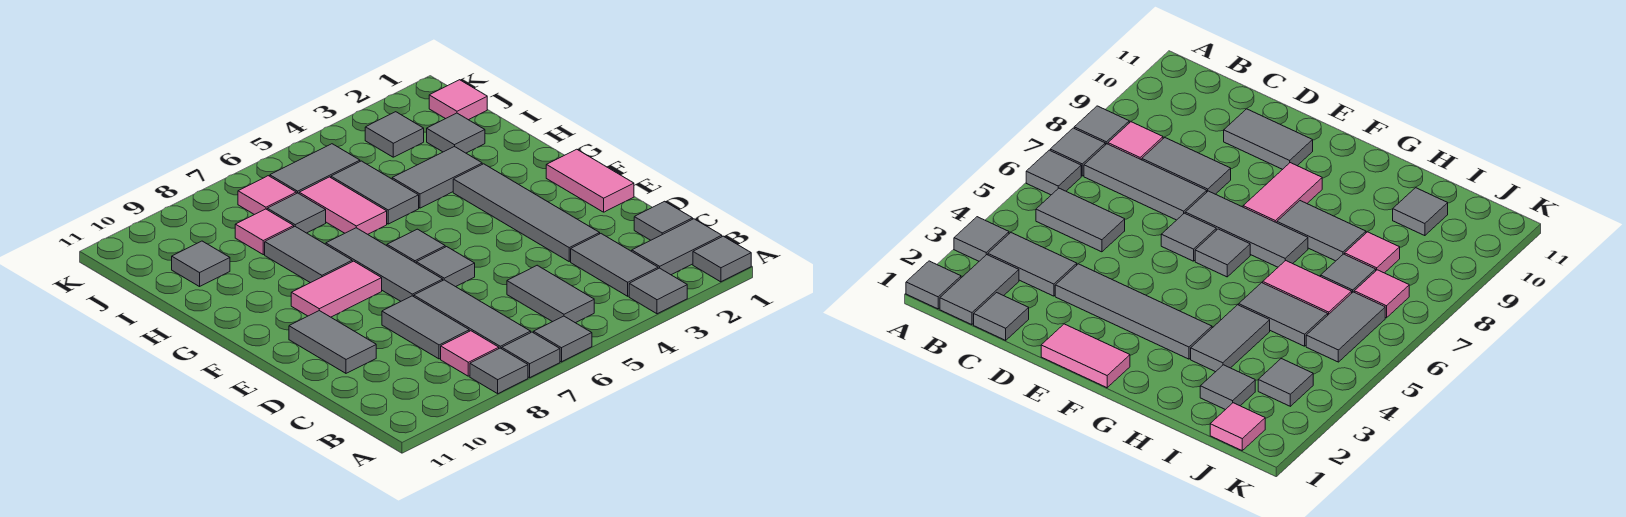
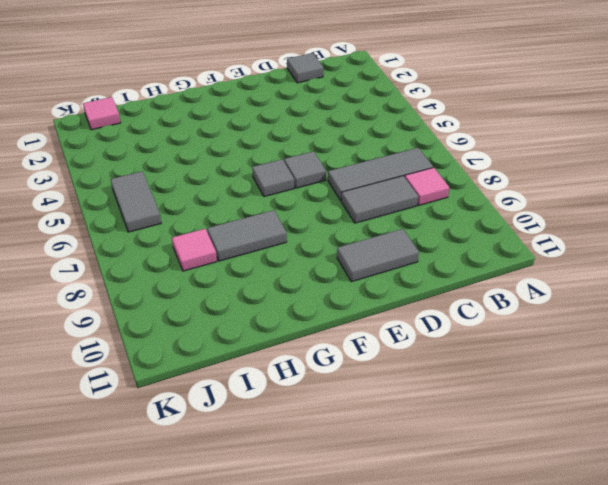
none -> grey tile A1 level 1
none -> grey tile A3 level 1
none -> grey tile A6 level 1
none -> grey tile A7 level 1

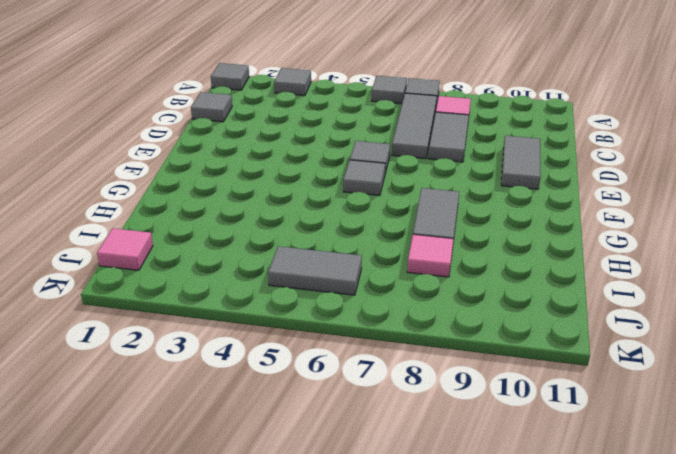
none -> grey tile A8 level 1
none -> grey tile B1:B2 level 1
none -> grey tile B3:C3 level 1
none -> grey tile B5:C5 level 1

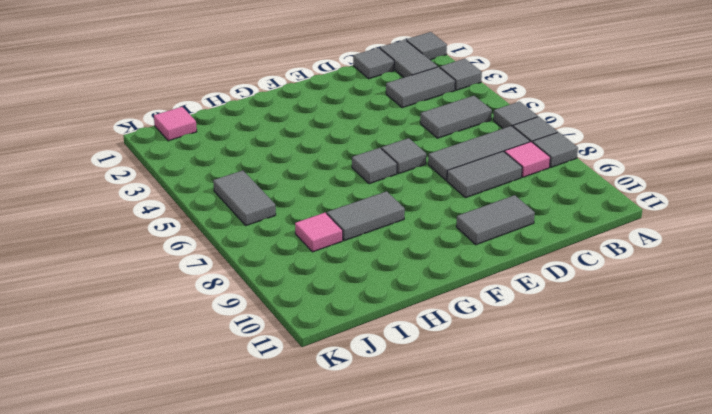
none -> grey tile D3:G3 level 1
none -> pink tile E1:F1 level 1
none -> grey tile E7:G7 level 1
none -> pink tile F8:F9 level 1

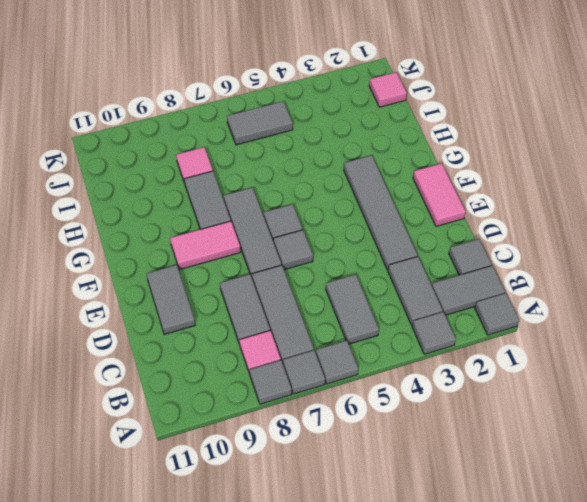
none -> grey tile H3:H4 level 1
none -> grey tile H5:I5 level 1
none -> pink tile H6:I6 level 1
none -> grey tile I2 level 1

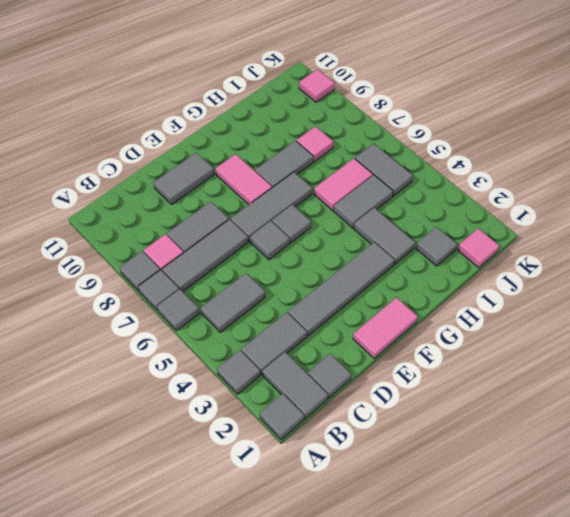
pink tile K10 level 1 -> pink tile J7 level 1
none -> grey tile I7 level 1
none -> grey tile I10 level 1
none -> grey tile J3 level 1

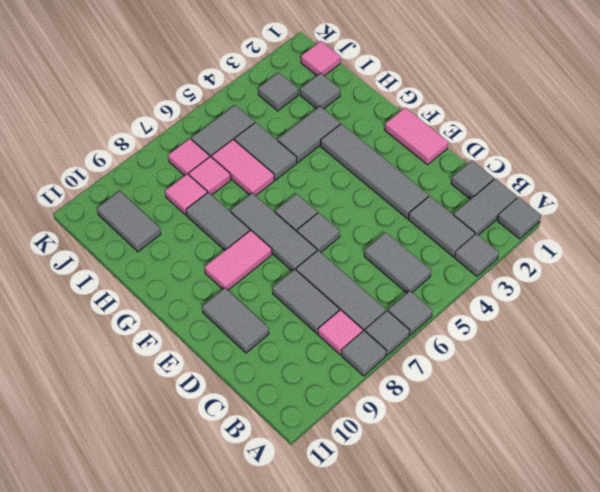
pink tile I7 level 1 -> grey tile I7 level 1
grey tile I10:J10 level 1 -> grey tile I10 level 1

